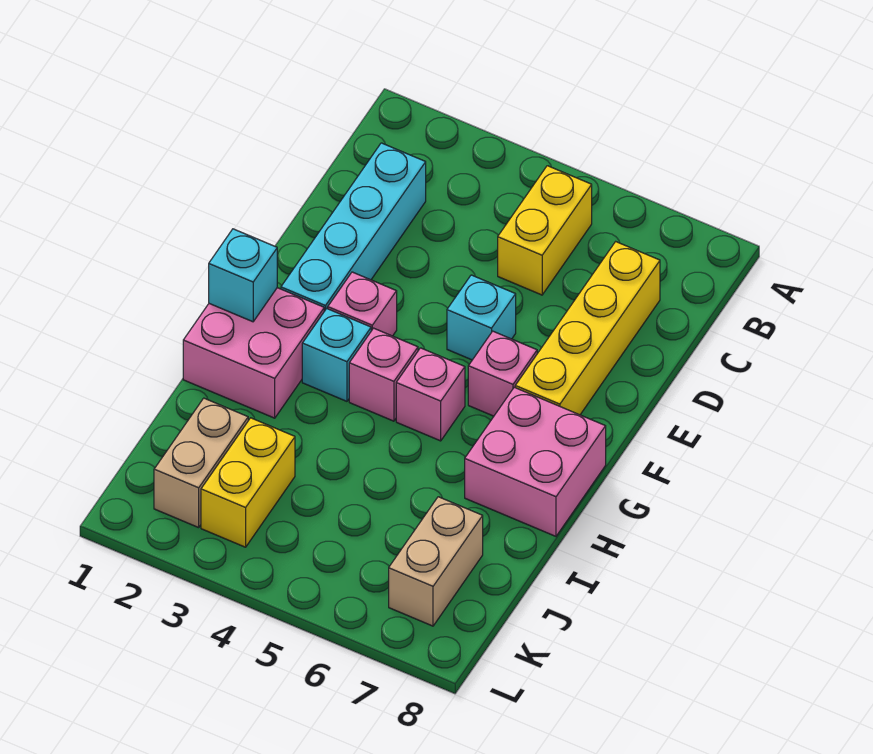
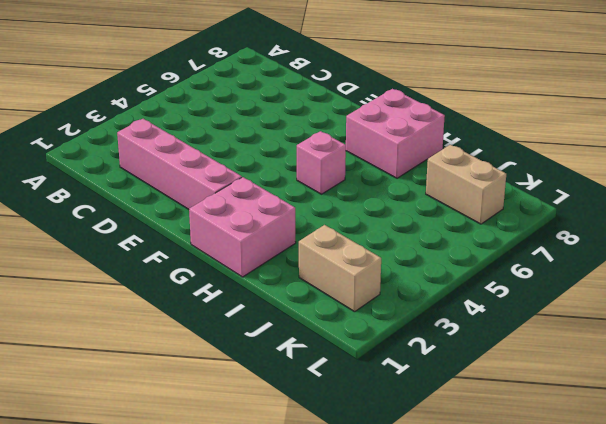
pink brick C2:F2 level 1 -> cyan brick C2:F2 level 1
none -> yellow brick B5:C5 level 1
none -> yellow brick C7:F7 level 1
none -> cyan brick E5 level 1

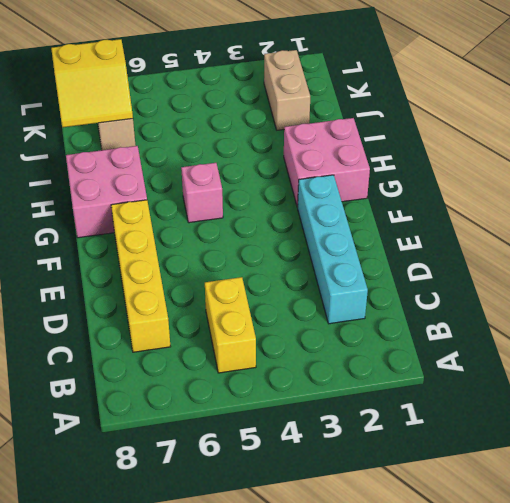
yellow slope J7:K8 level 2 top K -> none
none -> cyan brick E5 level 1
none -> pink brick F3 level 1
none -> pink brick F6 level 1

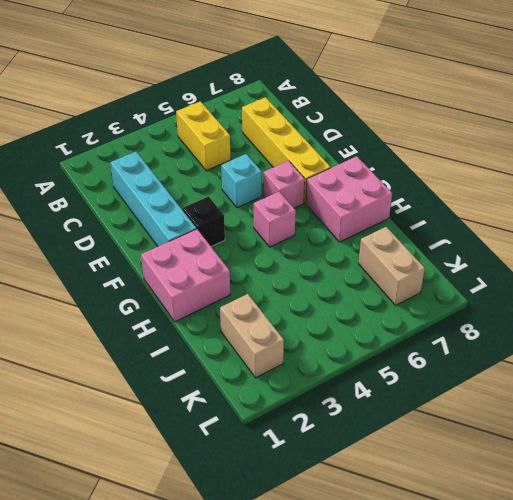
black brick F3 level 1 -> pink brick F3 level 1
none -> cyan brick G3 level 1
none -> pink brick G4 level 1
none -> yellow brick J3:K3 level 1

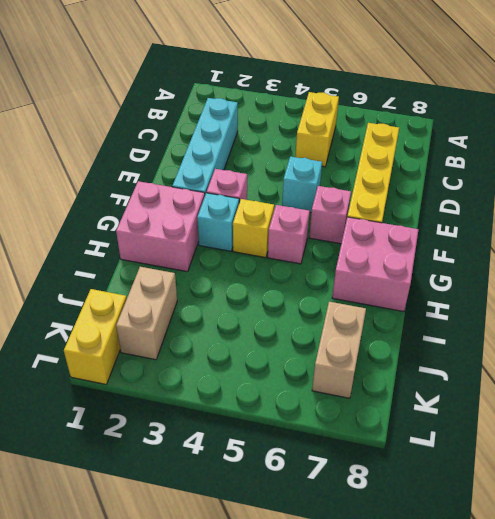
yellow brick G4 level 1 -> pink brick G4 level 1
yellow brick K1:L1 level 1 -> yellow brick J3:K3 level 1
none -> cyan brick G1 level 2

